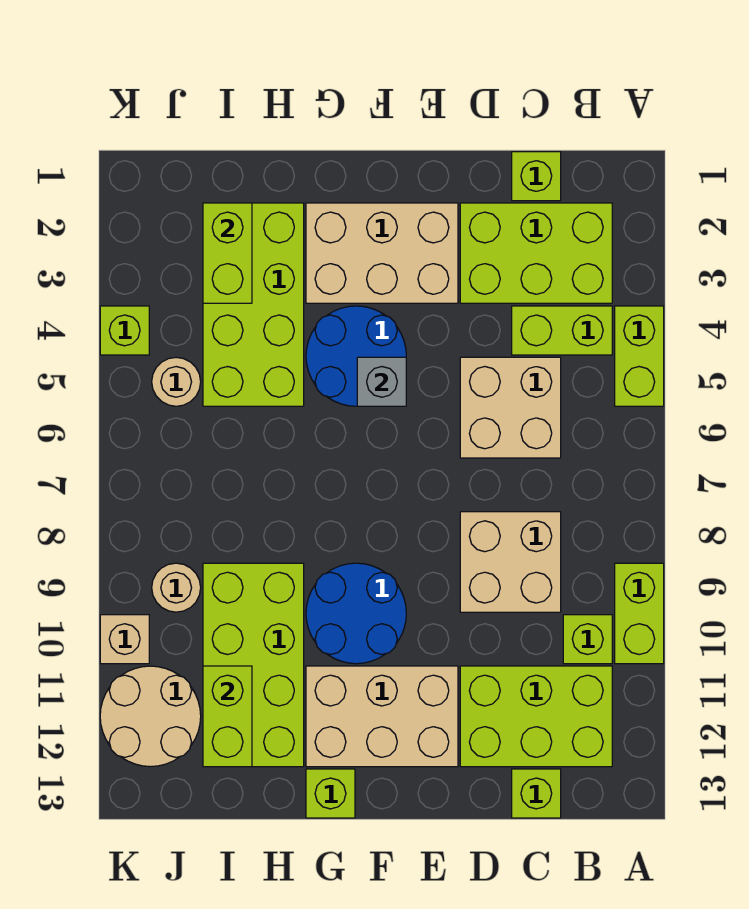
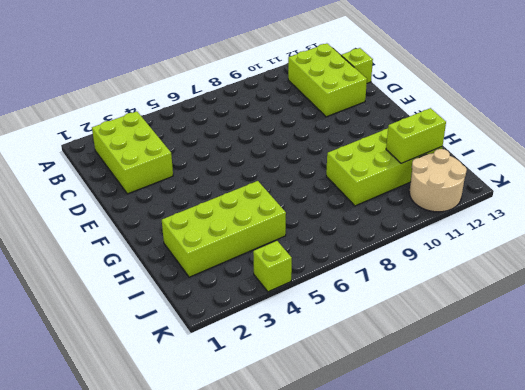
none -> lime brick A4:A5 level 1
none -> lime brick A9:A10 level 1
none -> lime brick B4:C4 level 1

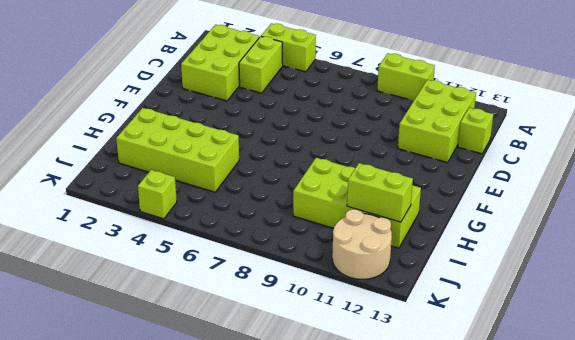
none -> lime brick B10 level 1
none -> lime brick C1 level 1
none -> tan brick C5:D6 level 1

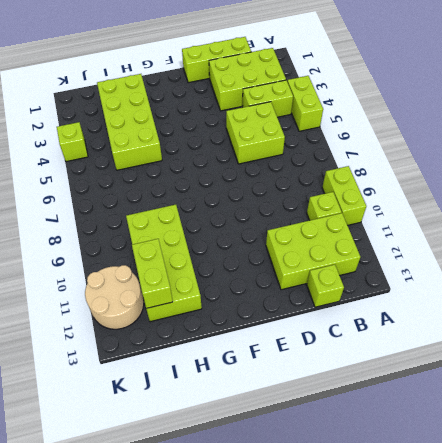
lime brick C1:E1 level 1 -> lime brick C1 level 1
lime brick C5:D6 level 1 -> tan brick C5:D6 level 1
none -> tan brick C8:D9 level 1
none -> tan brick E2:G3 level 1
none -> tan brick E11:G12 level 1

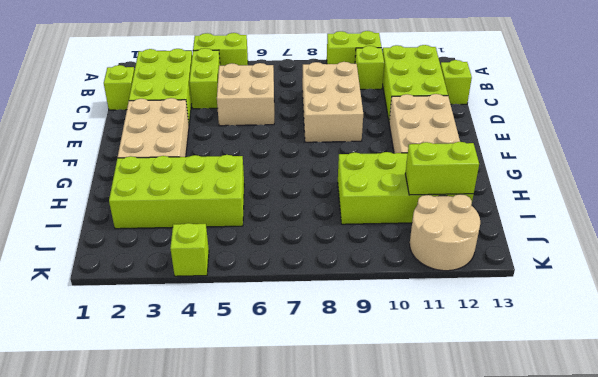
tan brick C8:E9 level 1 -> tan brick C8:D9 level 1
none -> blue round brick F4:G5 level 1
none -> blue round brick F9:G10 level 1
none -> lime brick G13 level 1

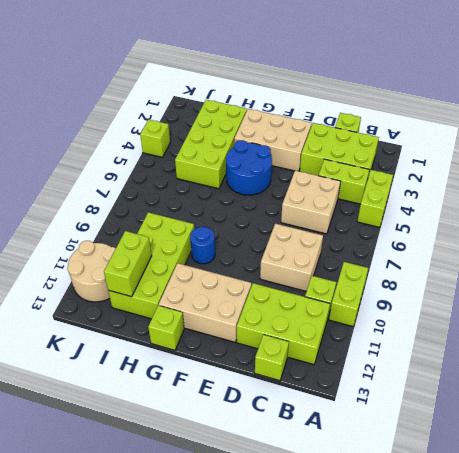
blue round brick G9 level 1 -> blue round brick F9:G10 level 1
none -> tan round brick J5 level 1
none -> tan round brick J9 level 1
none -> tan brick K10 level 1

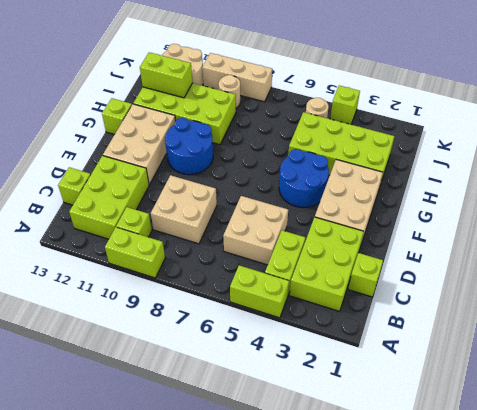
tan brick K8:K10 level 1 -> tan brick K10 level 1
none -> grey brick F5 level 2
none -> lime brick I2:I3 level 2

